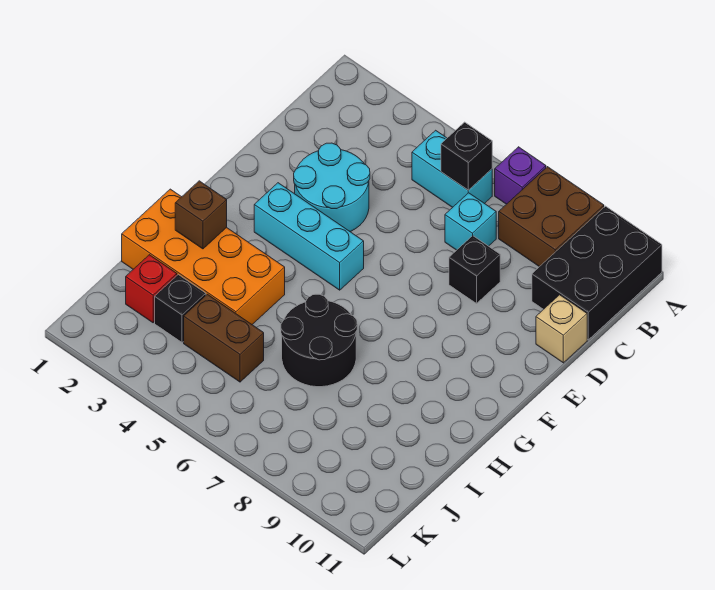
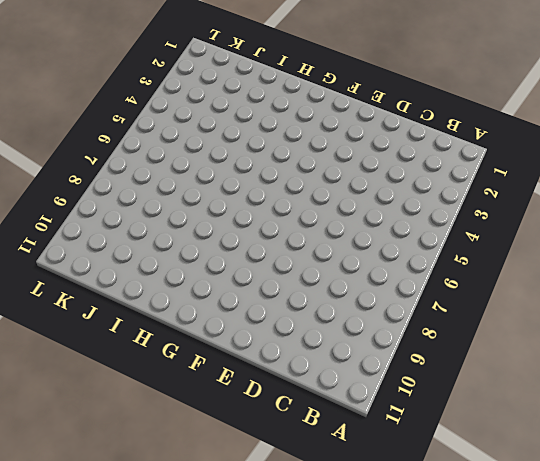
none -> purple brick A7 level 1
none -> brown brick A8:B9 level 1
none -> black brick A10:C11 level 1

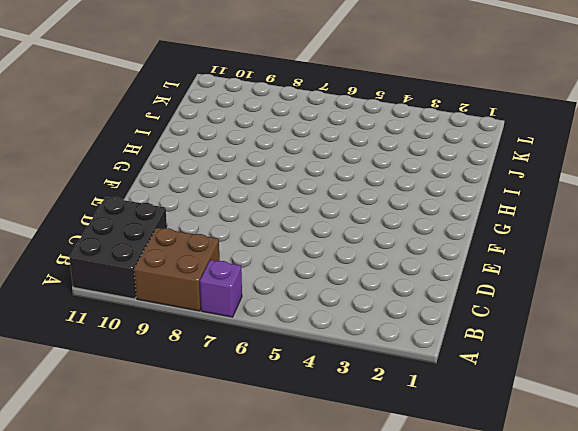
none -> cyan brick B5:B6 level 1
none -> cyan brick C7 level 1
none -> cyan round brick D3:E4 level 1

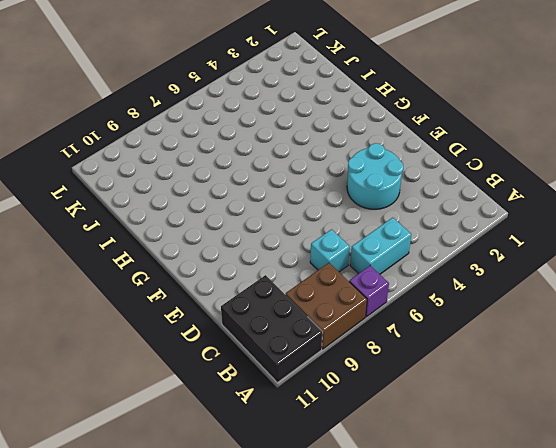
none -> black brick D8 level 1
none -> tan brick D11 level 1
none -> cyan brick F3:F5 level 1

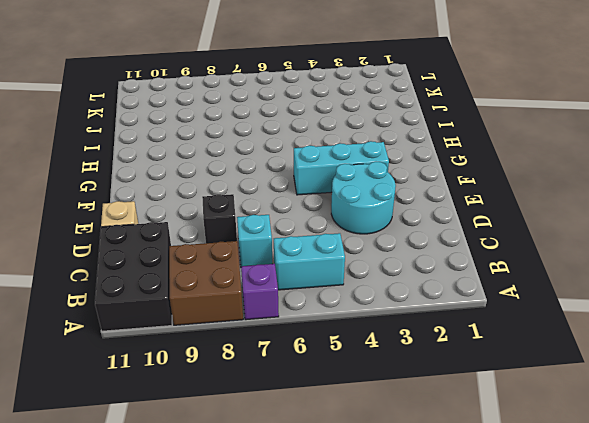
none -> orange brick H1:I4 level 1
none -> black round brick H6:I7 level 1
none -> red brick J2 level 1

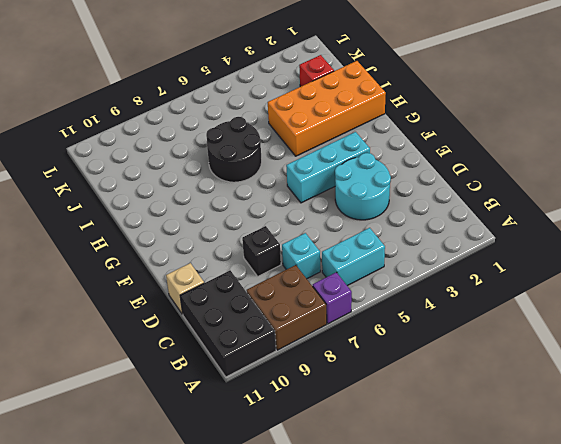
none -> black brick J3 level 1
none -> brown brick J4:J5 level 1
none -> black brick B6 level 2

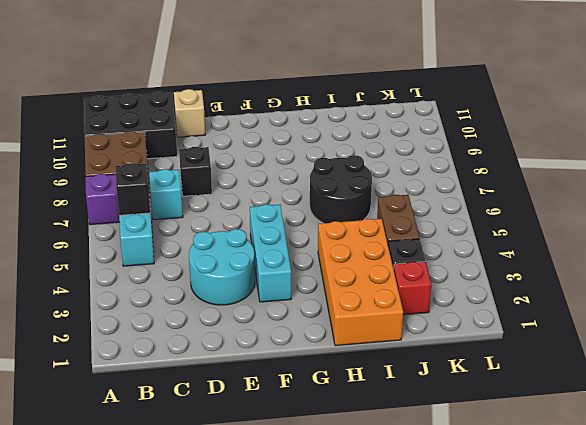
none -> brown brick H2 level 2

